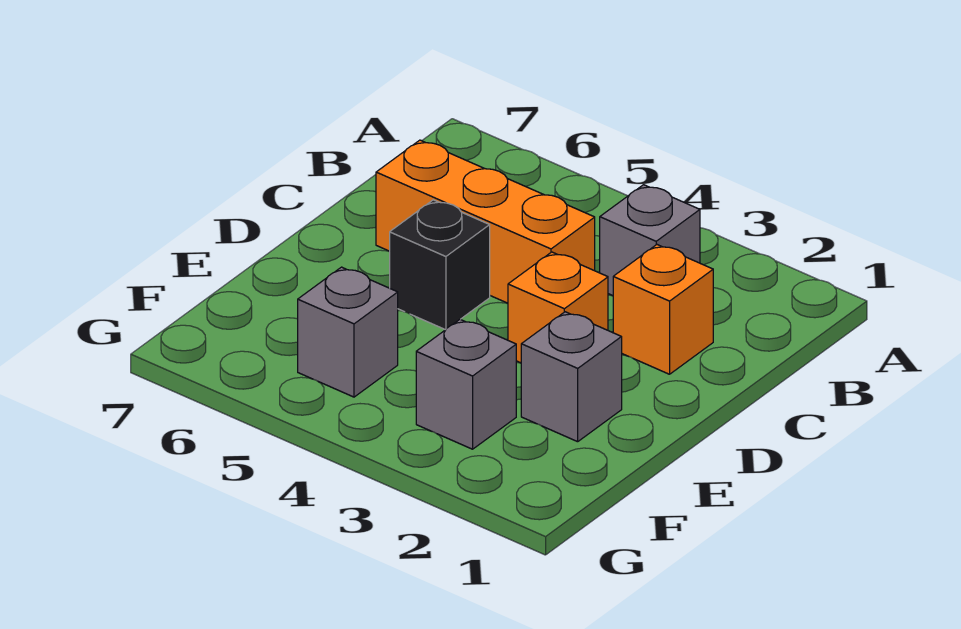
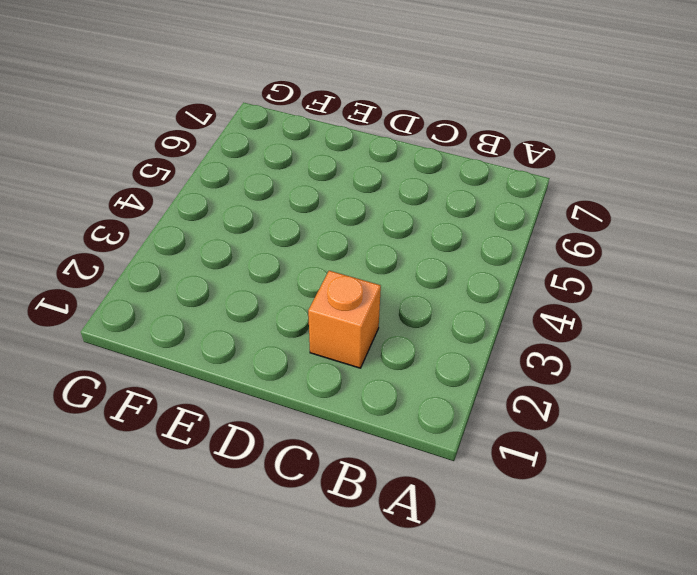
none -> grey brick B3 level 1
none -> orange brick C4:C6 level 1

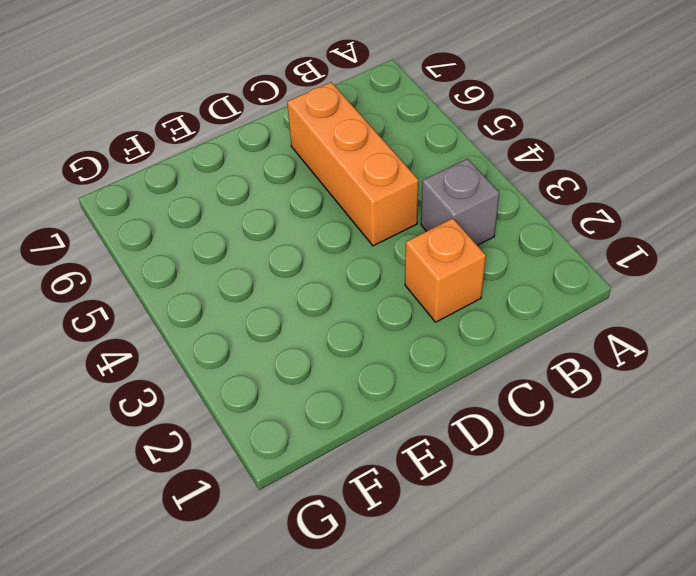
none -> orange brick D3 level 1
none -> black brick D5 level 1

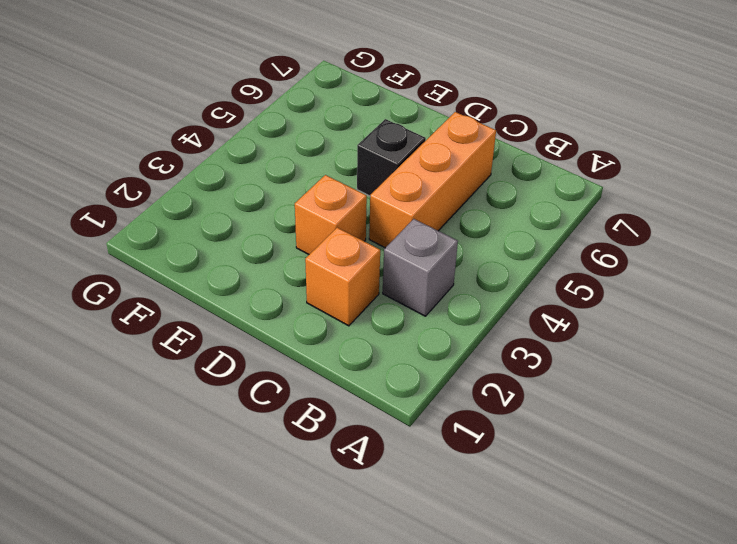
none -> grey brick E2 level 1
none -> grey brick F3 level 1

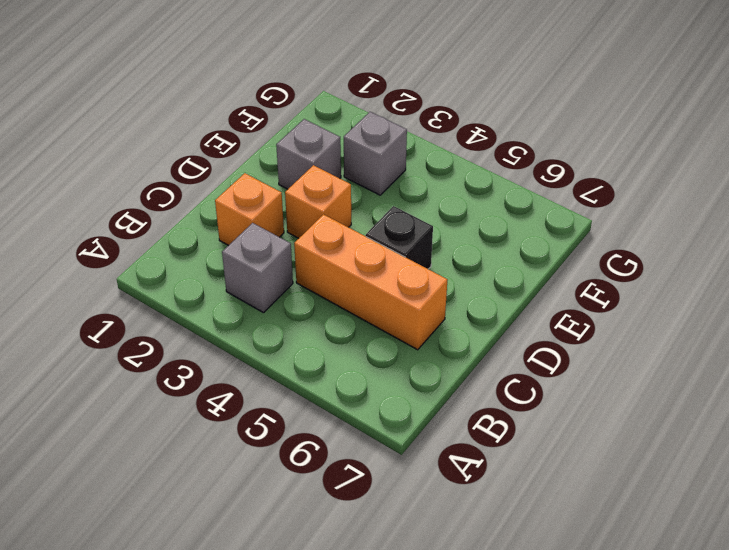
none -> grey brick F5 level 1

